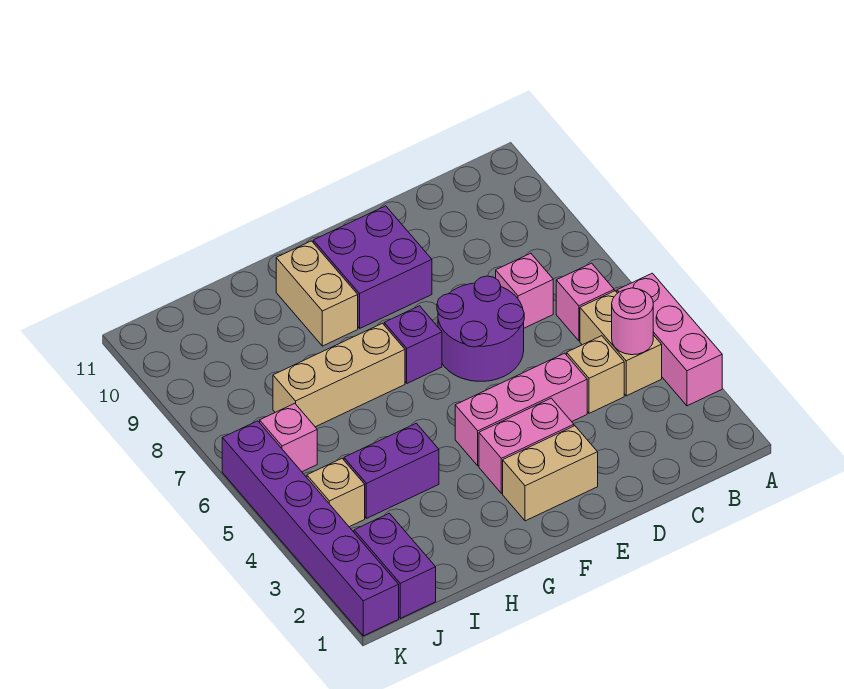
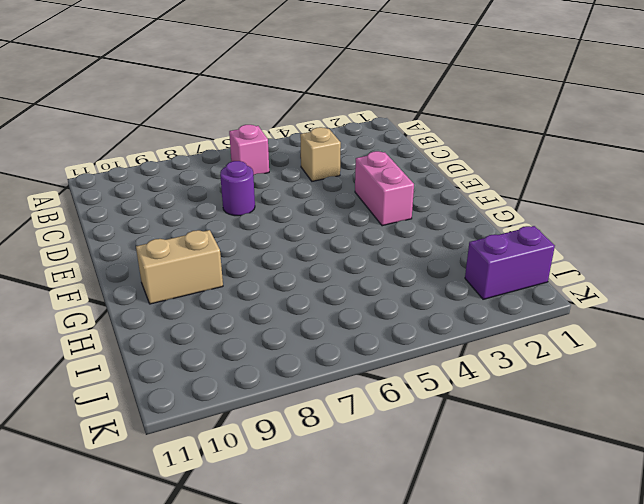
purple round brick D7 level 1 -> purple round brick D6:E7 level 1
none -> pink brick A3:A5 level 1
none -> tan brick B4:B5 level 1
none -> pink brick C7 level 1

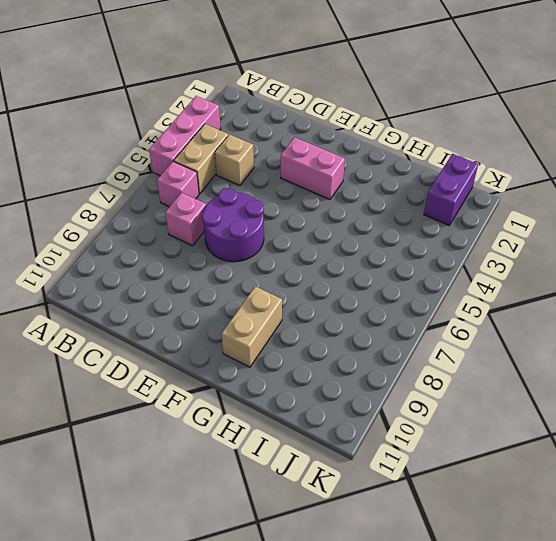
none -> pink brick D4:F4 level 1
none -> tan brick E2:F2 level 1
none -> purple brick E9:F10 level 1

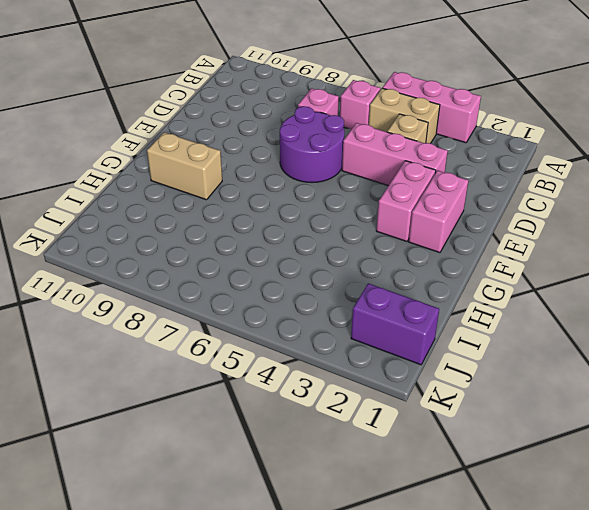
pink brick D3:D5 level 1 -> pink brick D4:F4 level 1
pink brick E2:F2 level 1 -> tan brick E2:F2 level 1
none -> purple brick E9:F10 level 1
none -> purple brick F7 level 1
none -> tan brick G7:I7 level 1

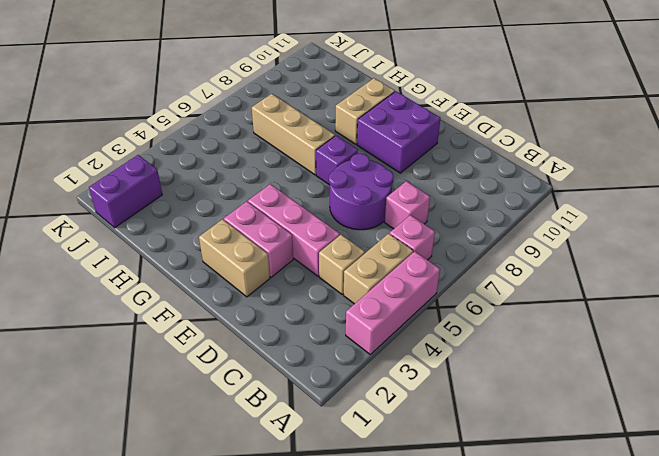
none -> purple brick H4:I4 level 1
none -> tan brick J4 level 1
none -> pink brick J6 level 1

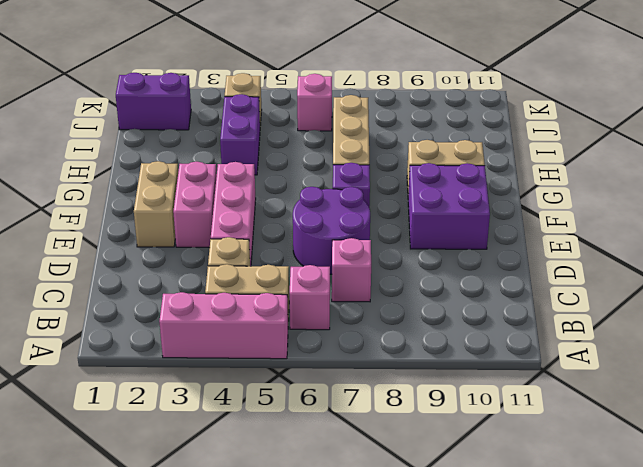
none -> purple brick K1:K6 level 1
none -> pink round brick B4 level 2

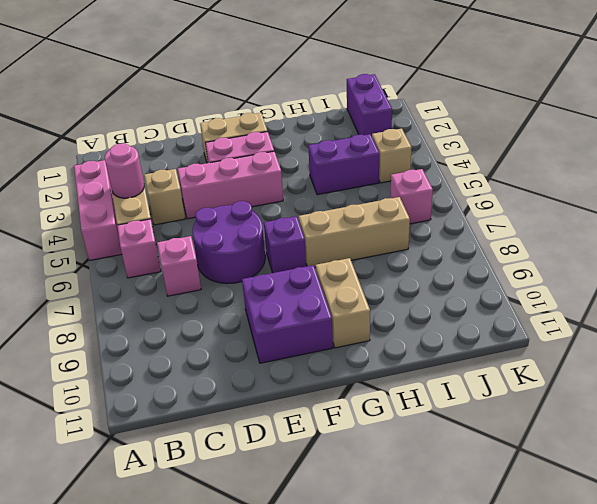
none -> purple brick K1:K6 level 1

